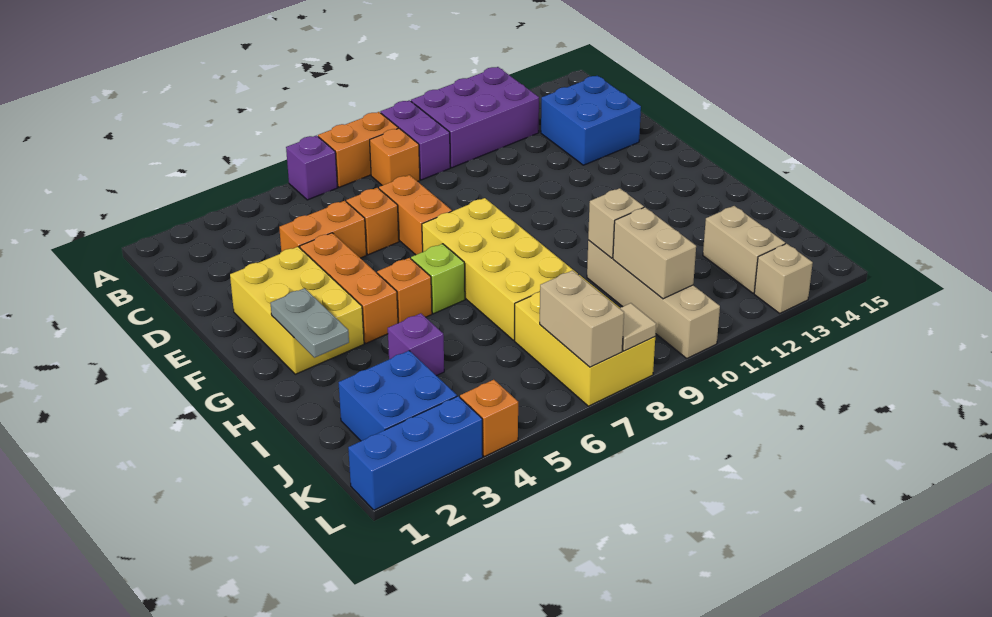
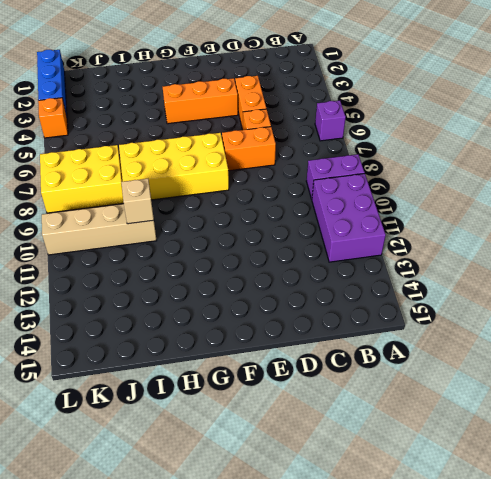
none -> orange brick A7:A8 level 1
none -> orange brick B8 level 1
none -> blue brick C13:D14 level 1

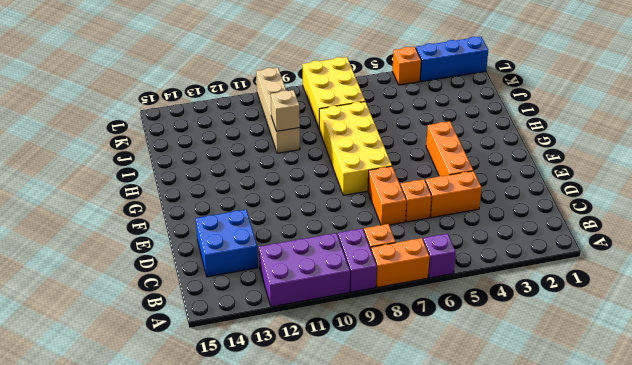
none -> yellow brick E2:G3 level 1
none -> orange brick G5 level 1
none -> lime brick G6 level 1

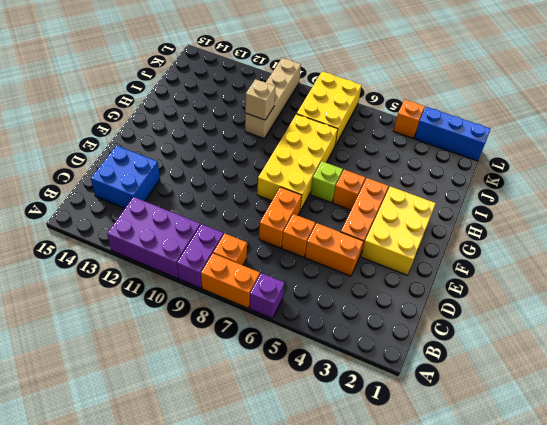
none -> purple brick I4 level 1
none -> blue brick J2:K3 level 1
none -> tan brick J13:K13 level 1

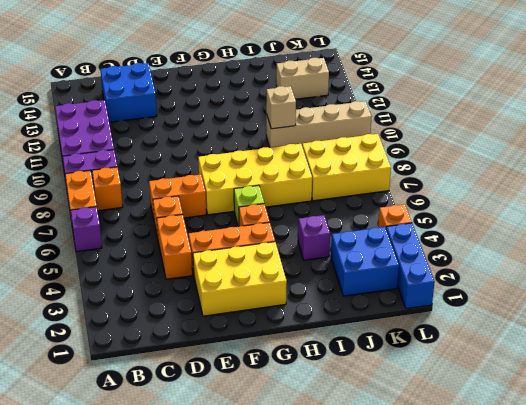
none -> tan brick L13 level 1
none -> grey plate G2:H2 level 2
none -> tan brick J10:K10 level 2

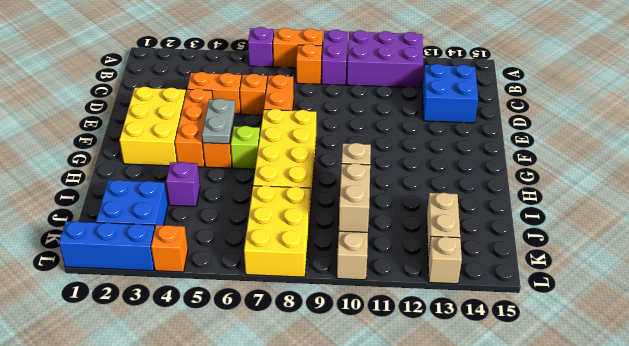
grey plate F5:G5 level 2 -> grey plate G2:H2 level 2
none -> tan brick K7:L7 level 2
none -> tan tile L8 level 2

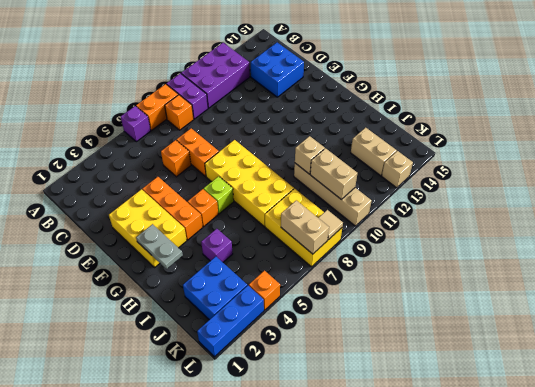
none -> orange brick D4:D5 level 1

